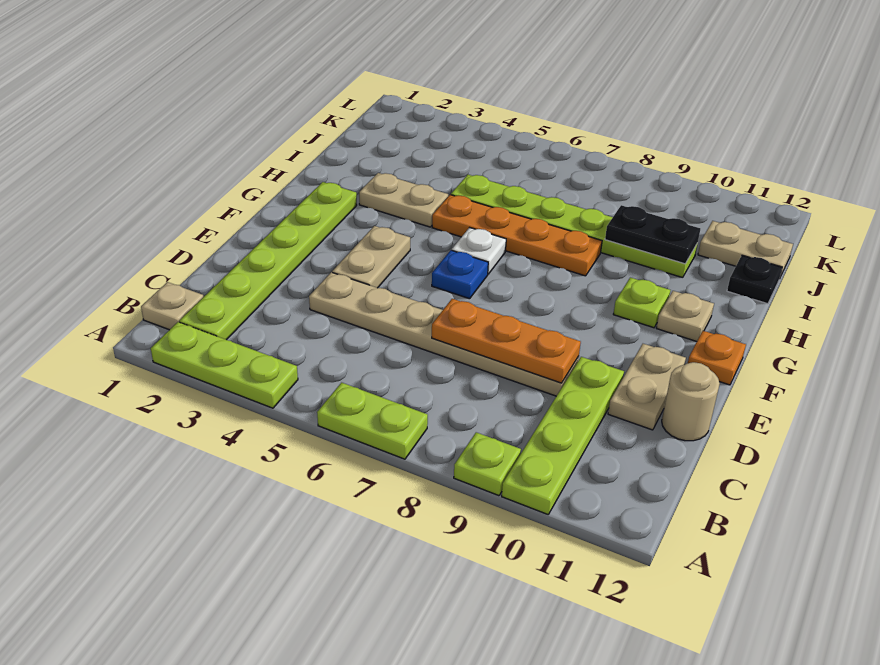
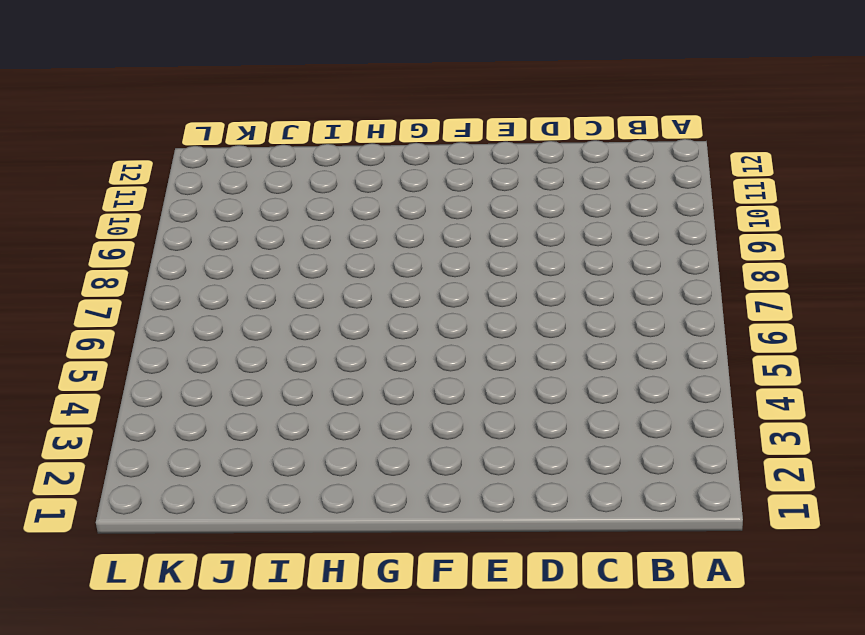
none -> lime plate A2:A4 level 1
none -> lime plate A6:A7 level 1
none -> lime plate A9 level 1

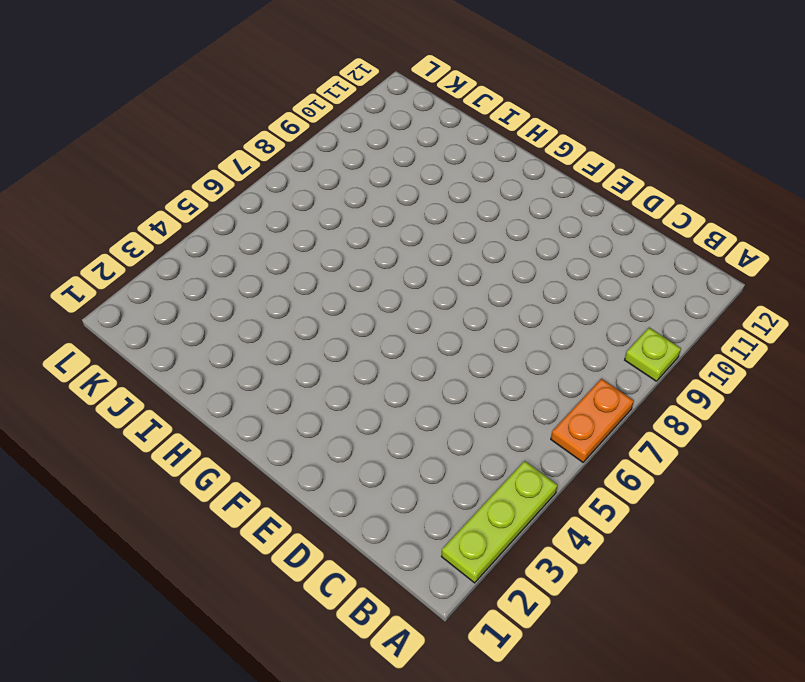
orange plate A6:A7 level 1 -> lime plate A6:A7 level 1
none -> lime plate A10:D10 level 1
none -> tan plate B1 level 1
none -> lime plate B2:G2 level 1

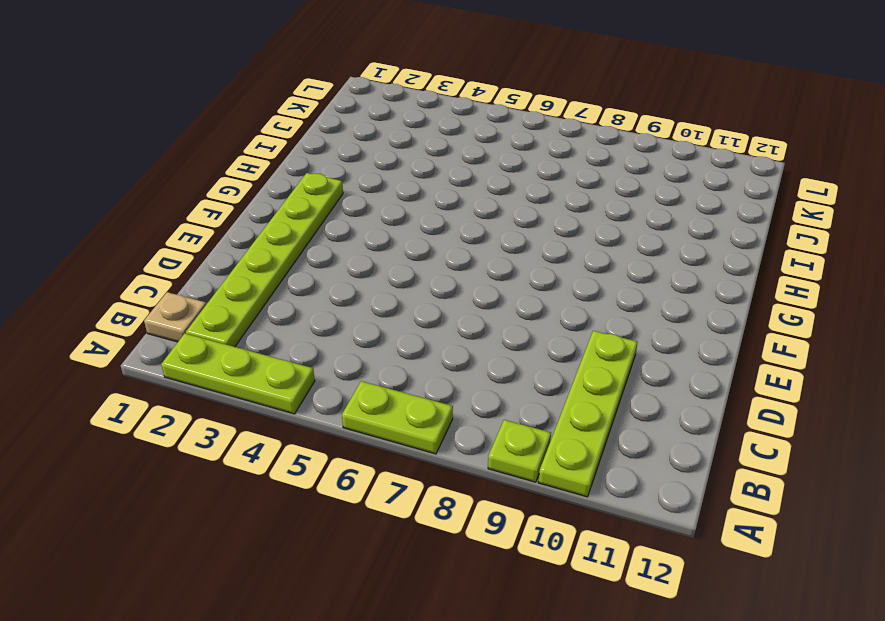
none -> tan plate D4:D9 level 1
none -> tan plate D11:E11 level 1
none -> tan round brick D12 level 1

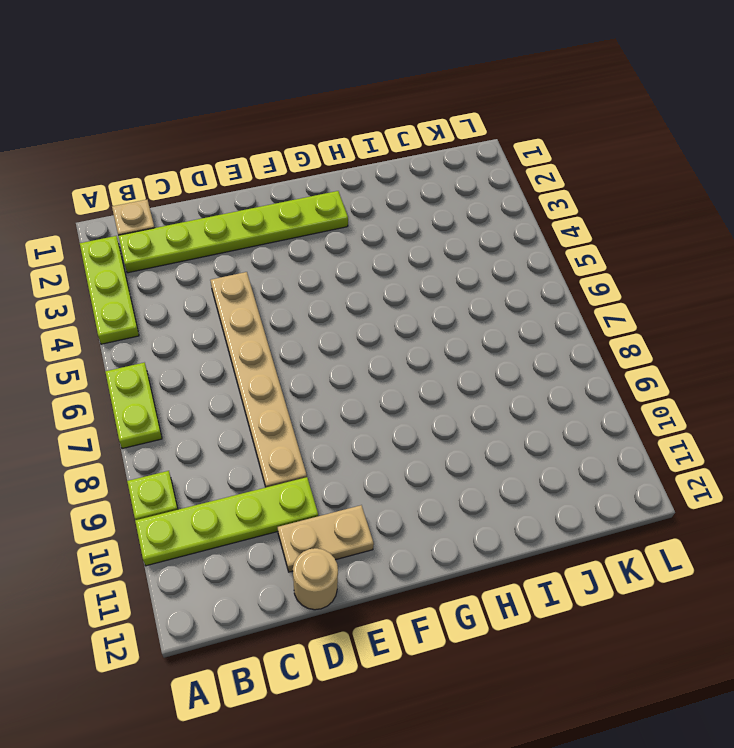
none -> tan plate E4:F4 level 1
none -> blue plate F6 level 1
none -> orange plate F12 level 1

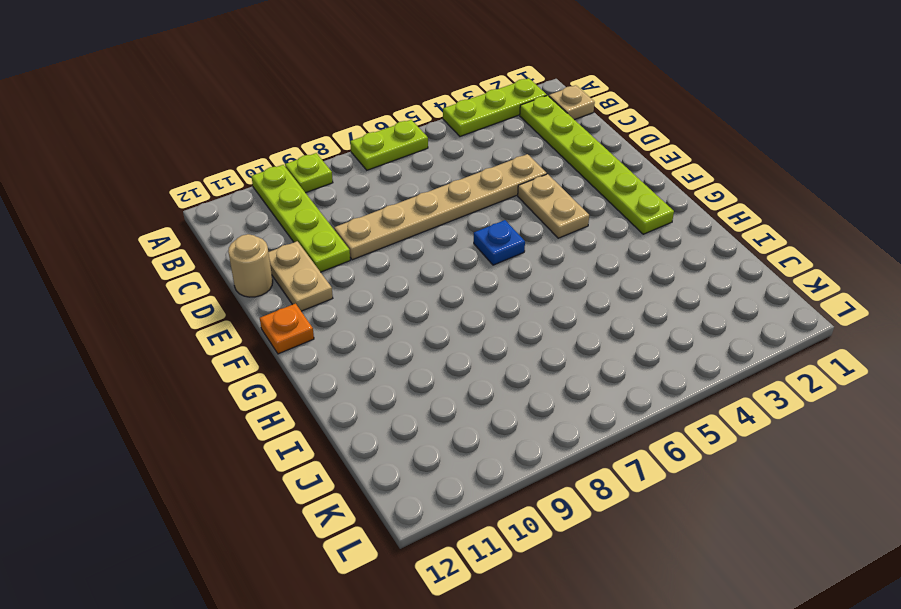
none -> white plate G6 level 1
none -> lime plate G10 level 1
none -> tan plate G11 level 1

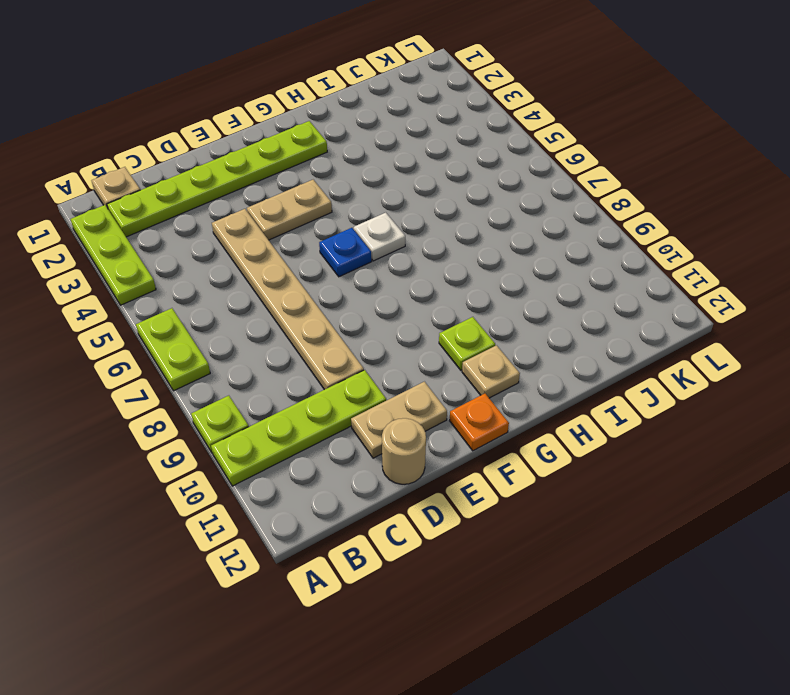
none -> tan plate H3:H4 level 1
none -> orange plate H5:H8 level 1
none -> lime plate I5:I10 level 1

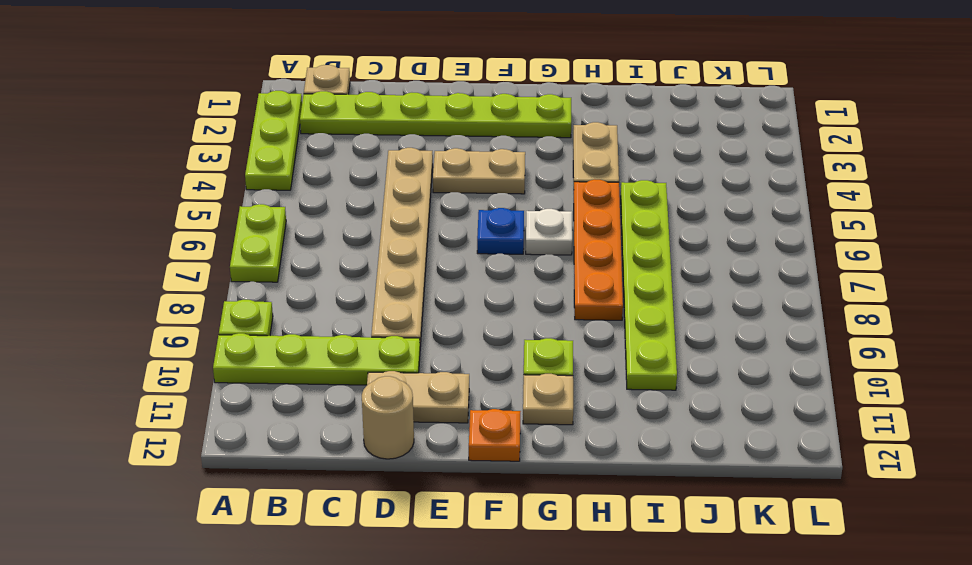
none -> black plate I12 level 1
none -> tan plate J11:J12 level 1
none -> orange plate D7:D9 level 2

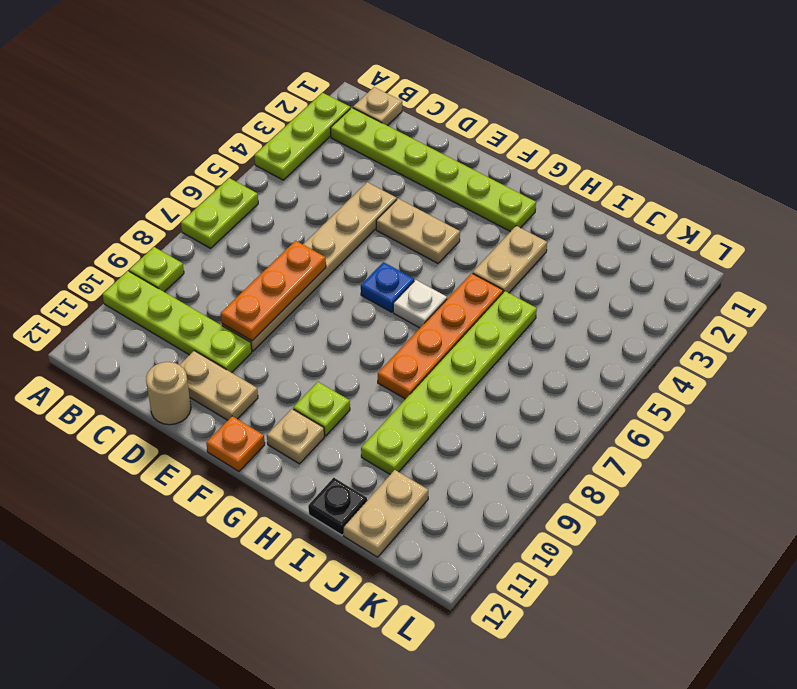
none -> black plate I9:I10 level 2

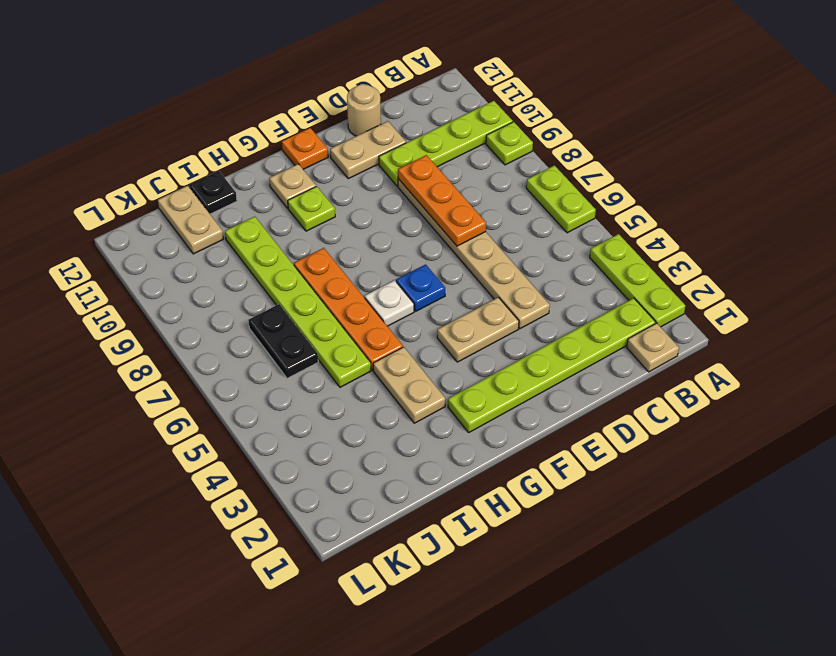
black plate J6:J7 level 1 -> black plate I9:I10 level 2

